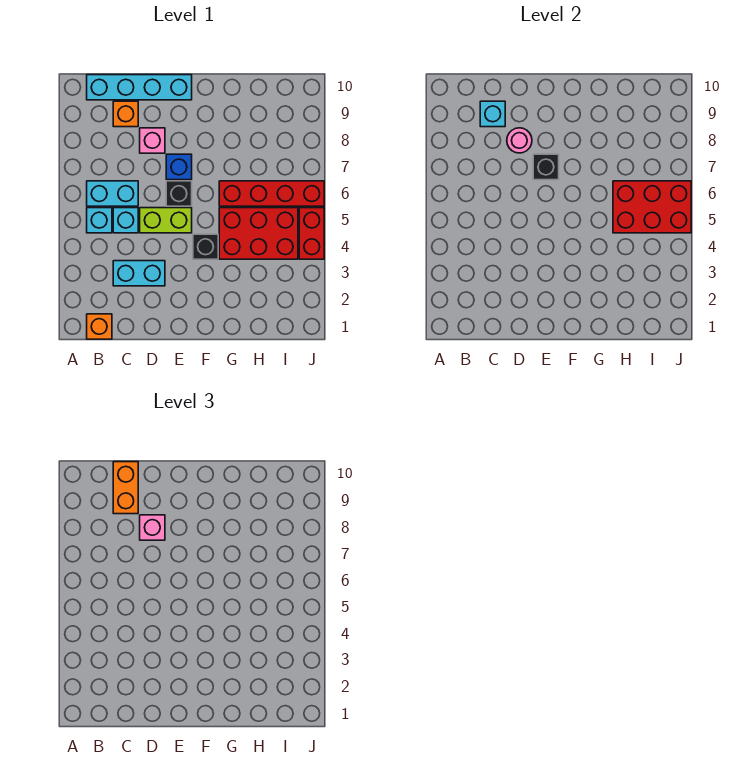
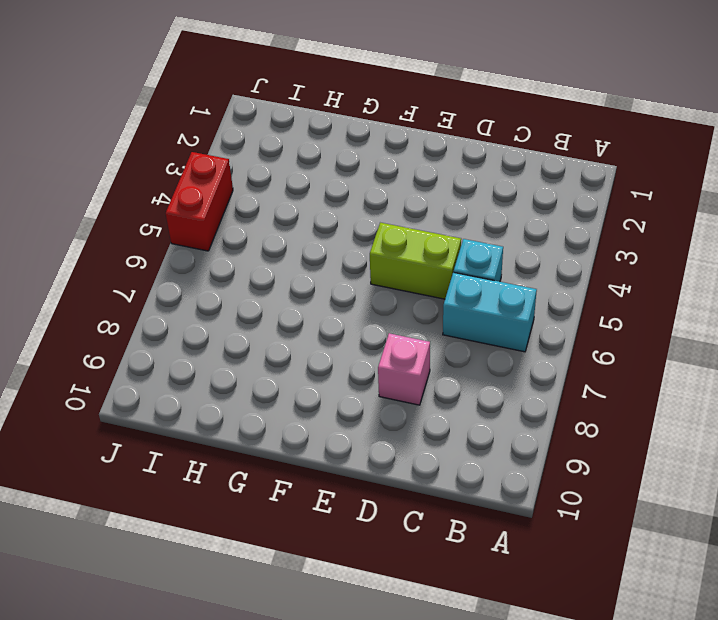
none -> orange brick B1 level 1
none -> cyan brick B5 level 1
none -> cyan brick B10:E10 level 1

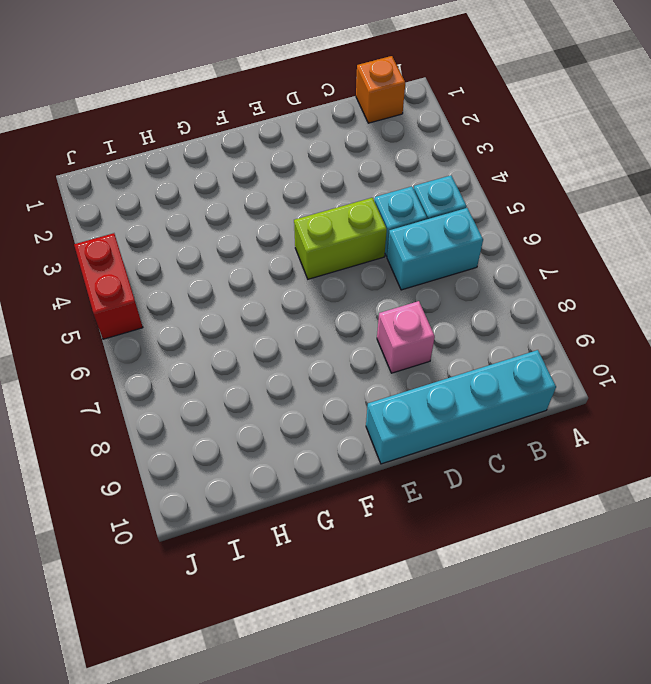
none -> cyan brick C3:D3 level 1
none -> orange brick C9 level 1
none -> black brick E6 level 1

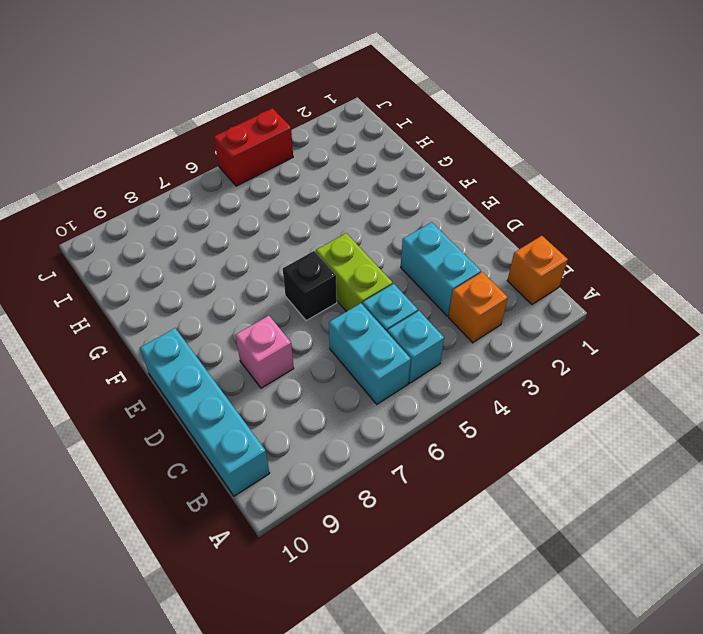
orange brick B3 level 1 -> orange brick C9 level 1
none -> blue brick E7 level 1
none -> black brick F4 level 1
none -> red brick G4:I5 level 1

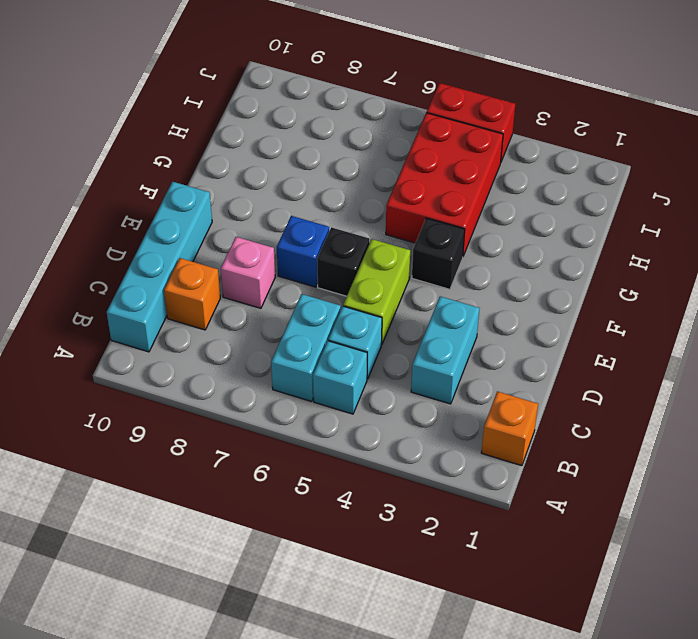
none -> red brick G6:J6 level 1
none -> cyan brick C9 level 2
none -> pink round brick D8 level 2

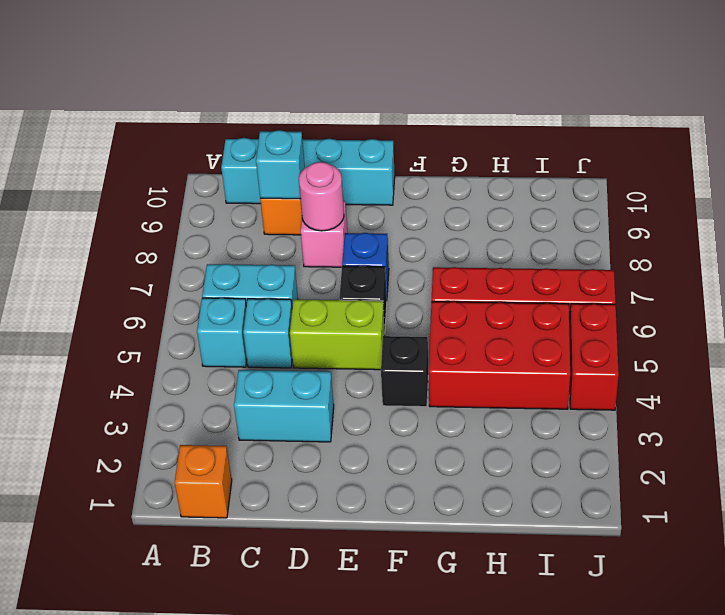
none -> black brick E7 level 2
none -> red brick H5:J6 level 2
none -> orange brick C9:C10 level 3

